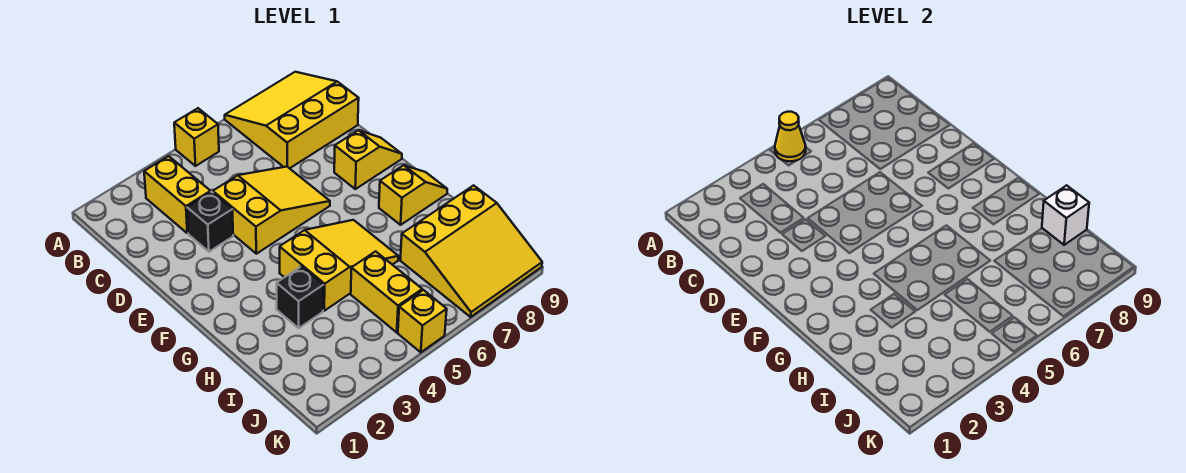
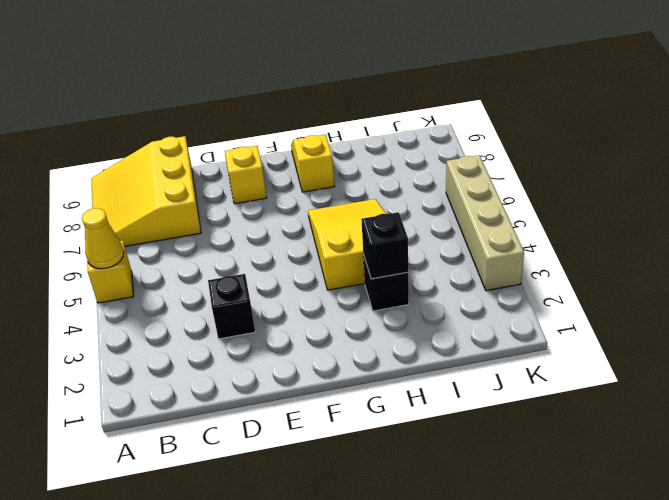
black brick H3 level 2 -> none
tan brick K3:K6 level 1 -> yellow brick K5 level 1
none -> yellow brick B3:C3 level 1
none -> yellow slope D4:E6 level 1 top 4
none -> yellow brick I5:J5 level 1

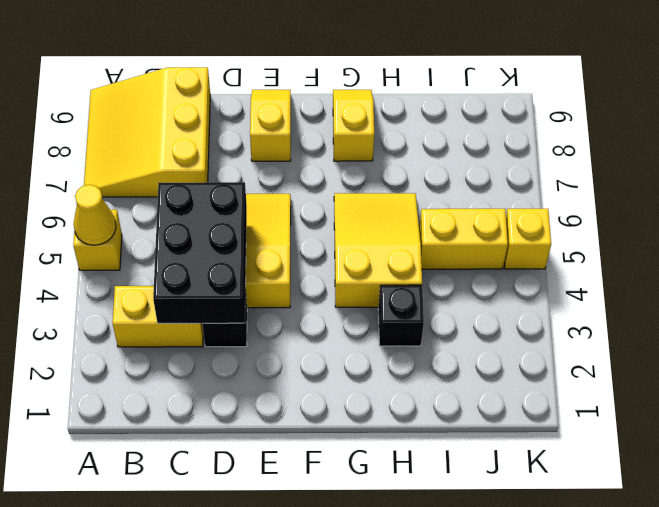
black brick C3:D5 level 2 -> none
none -> yellow slope I7:K9 level 1 top I
none -> white brick I9 level 2

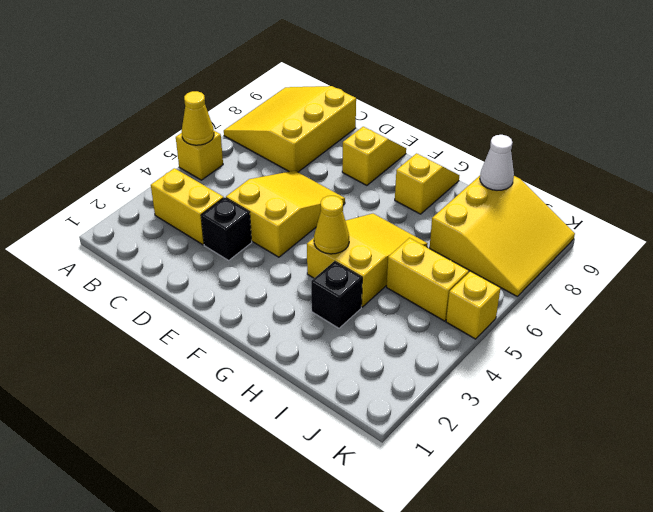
yellow cone G4 level 2 -> none
white cone I9 level 2 -> white brick I9 level 2

